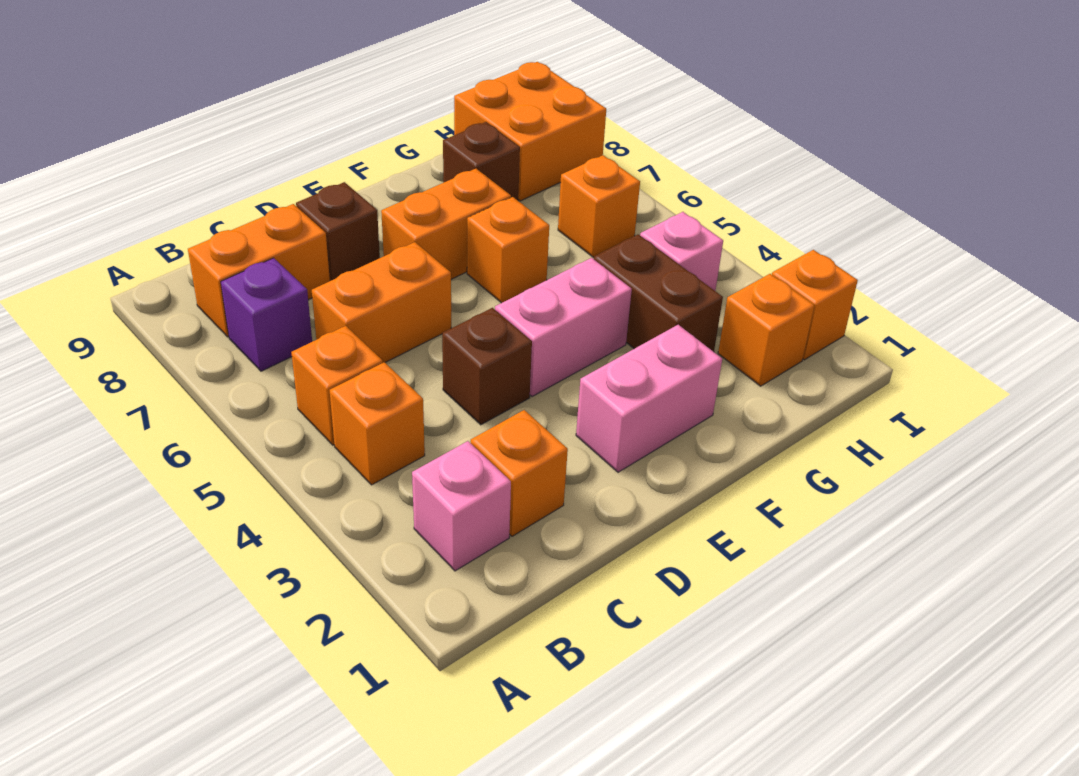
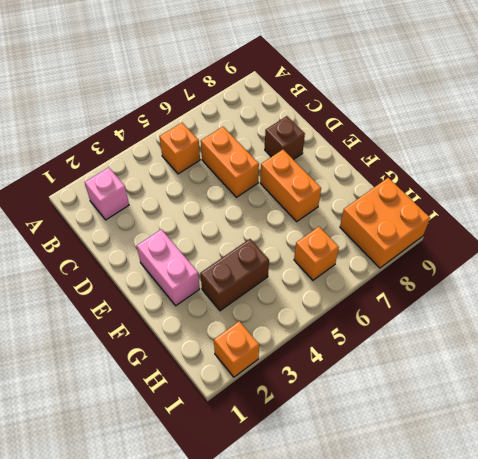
none -> orange brick B4 level 1
none -> purple brick B7 level 1
none -> orange brick B8:C8 level 1

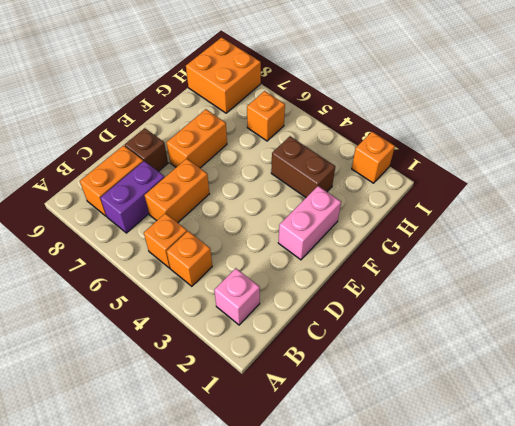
purple brick B7:C7 level 1 -> purple brick B7 level 1
none -> orange brick C2 level 1
none -> brown brick D4 level 1
none -> pink brick E4:F4 level 1

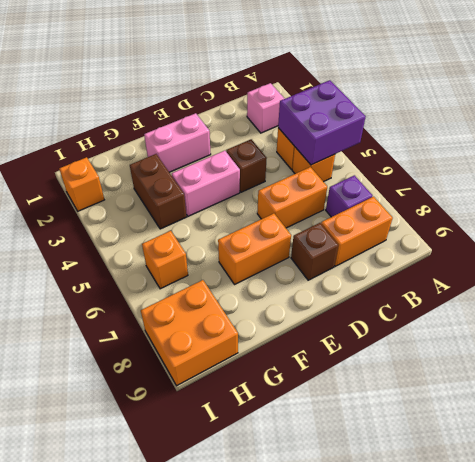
purple brick A4:B5 level 2 -> none
none -> orange brick C2 level 1
none -> orange brick F6 level 1
none -> brown brick G8 level 1

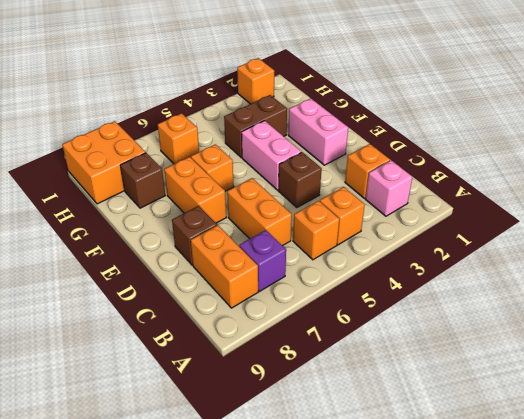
none -> orange brick H2 level 1
none -> pink brick H4 level 1

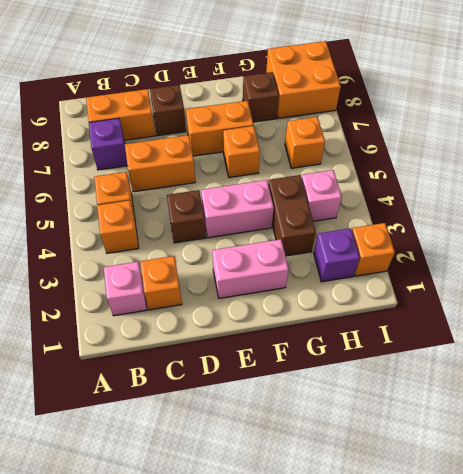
purple brick H2 level 1 -> orange brick H2 level 1

